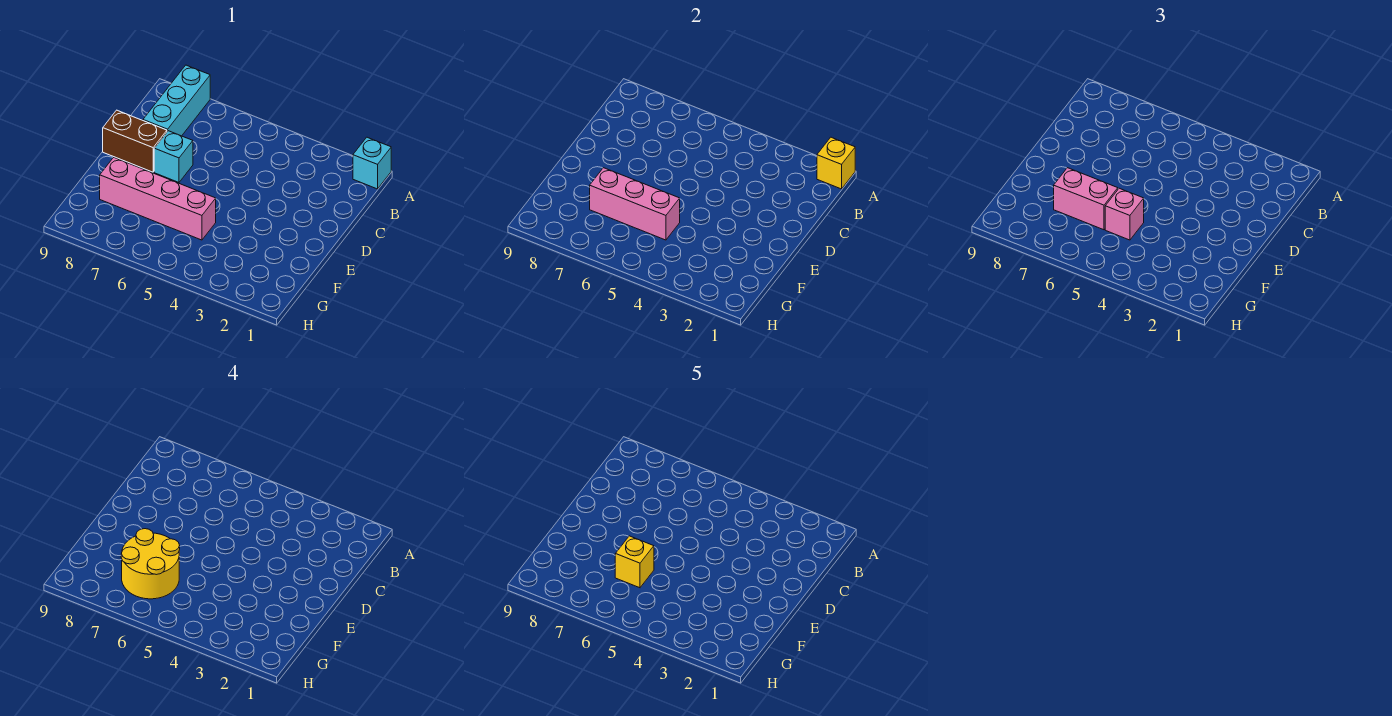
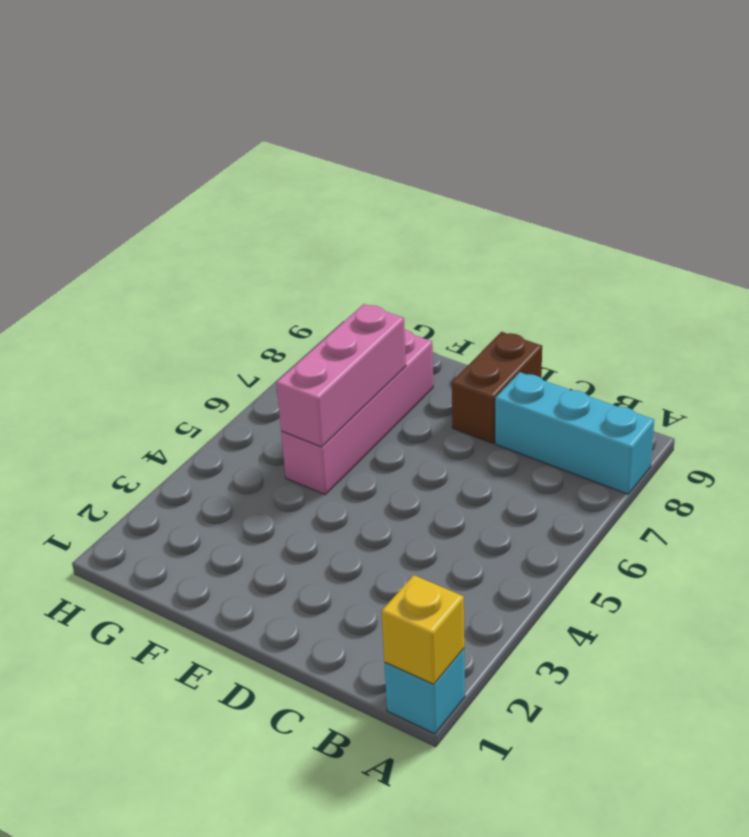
none -> cyan brick D7 level 1
none -> pink brick F5 level 3

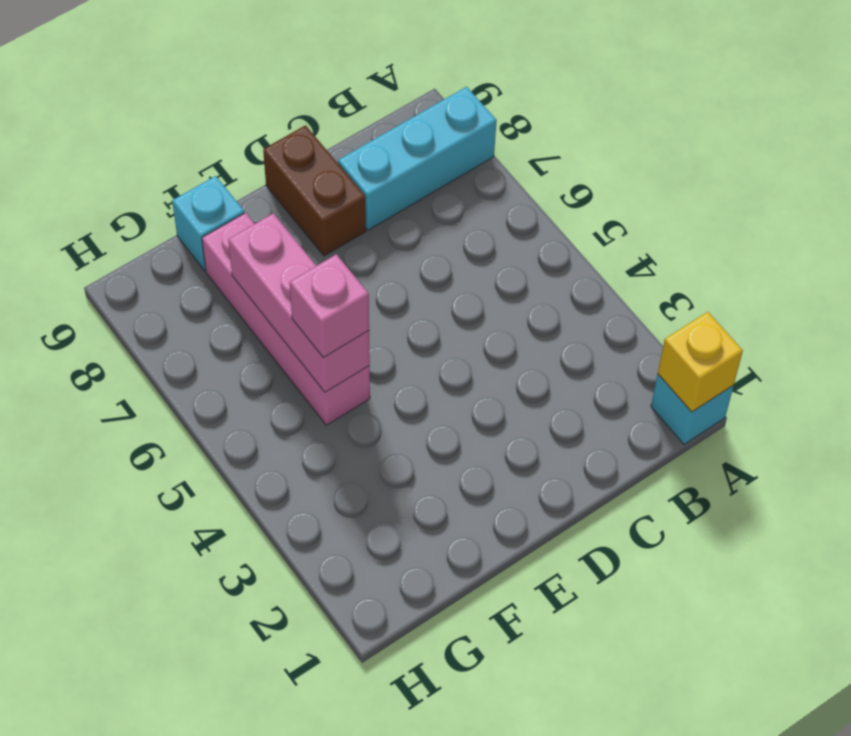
cyan brick F9 level 1 -> cyan brick D7 level 1
none -> pink brick F6:F7 level 3
none -> yellow round brick F6:G7 level 4

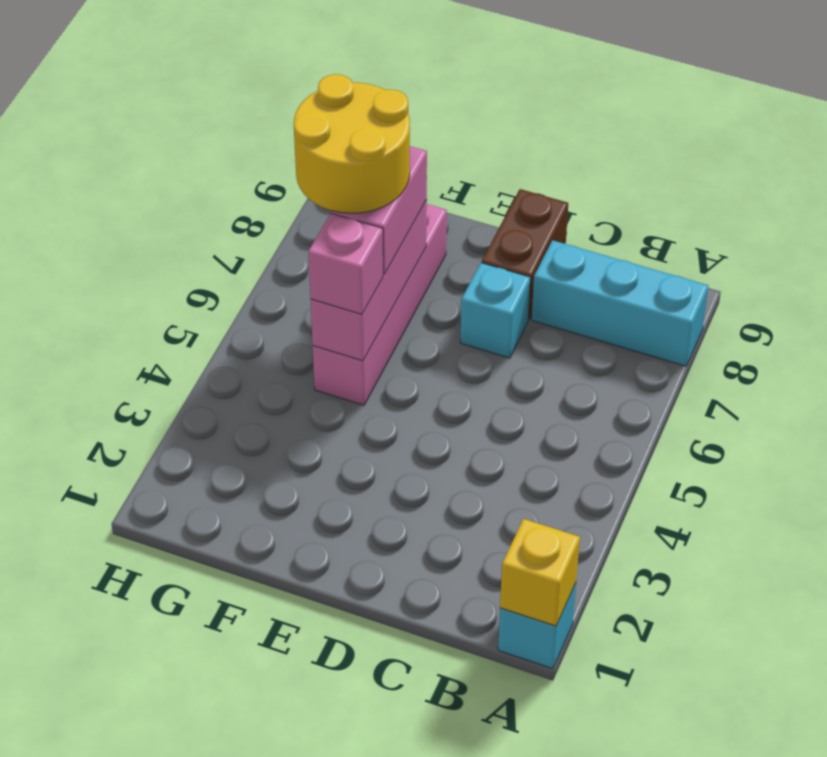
none -> yellow brick F6 level 5

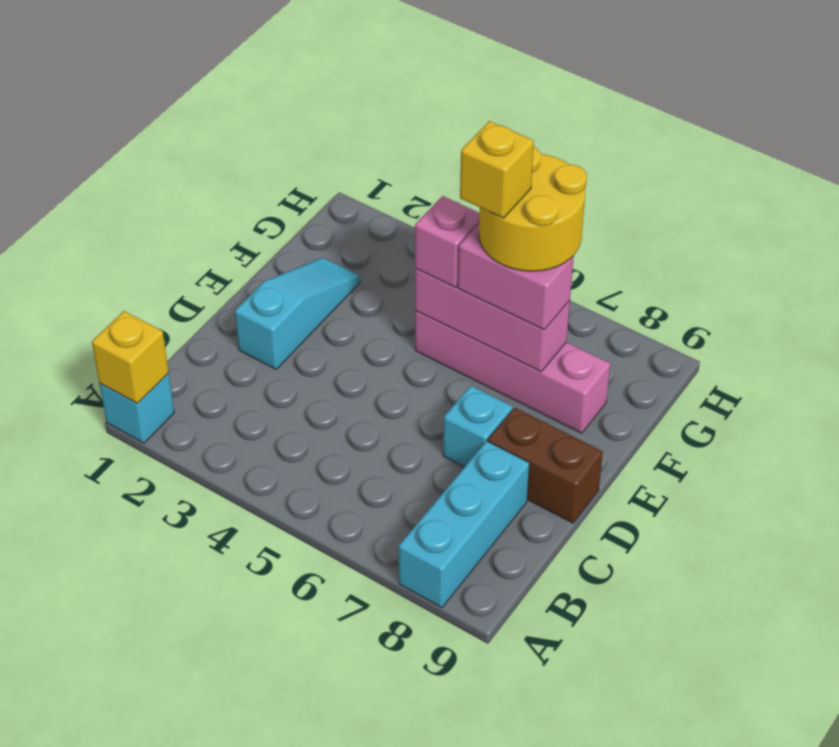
cyan slope D2:F2 level 1 top D -> none

